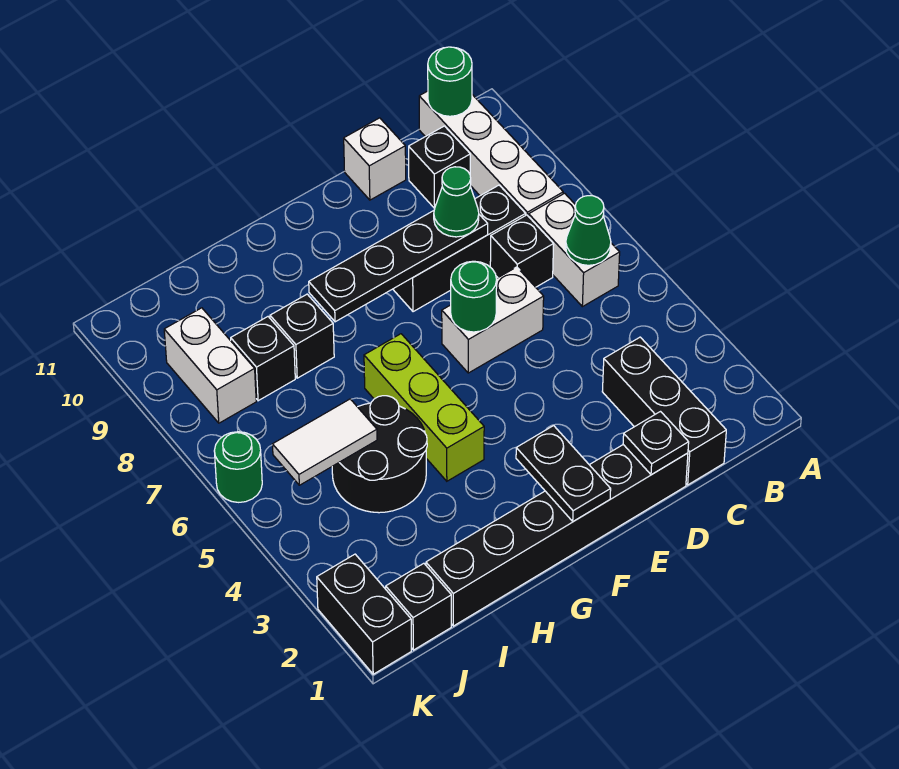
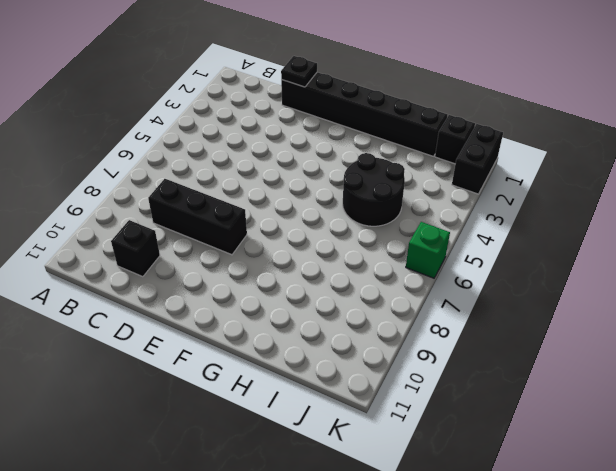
green brick K6 level 1 -> green round brick K6 level 1
none -> white brick B6:B7 level 1
none -> white brick B8:B11 level 1
none -> black brick C1:C3 level 1

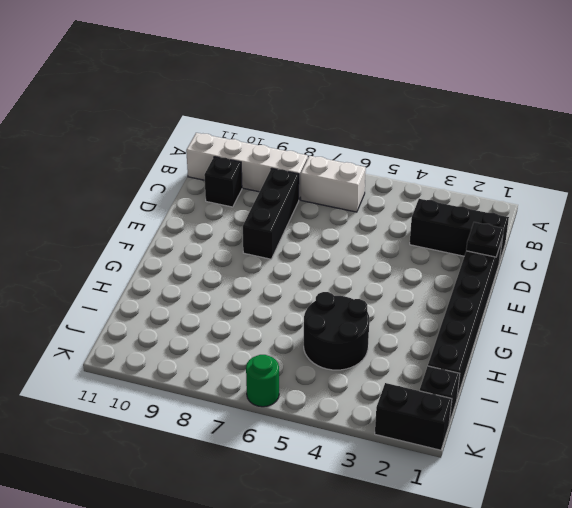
none -> black brick C7 level 1
none -> white brick D6:E6 level 1
none -> white brick D11 level 1

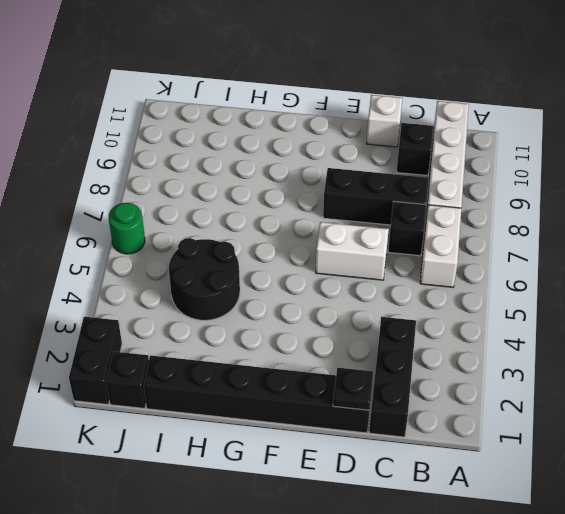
none -> lime brick G4:G6 level 1
none -> black brick H8 level 1
none -> black brick I8 level 1

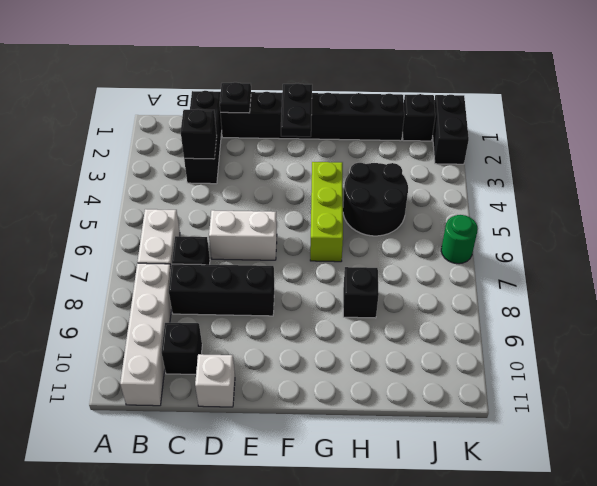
black brick C3 level 2 -> black brick I8 level 1
none -> white brick J8:J9 level 1
none -> green cone B6 level 2
none -> green round brick B11 level 2

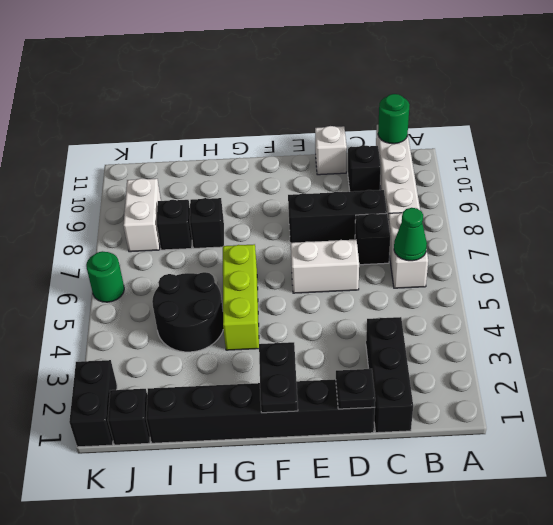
none -> black plate D8:G8 level 2
none -> green round brick E6 level 2
none -> white tile I5:J5 level 2

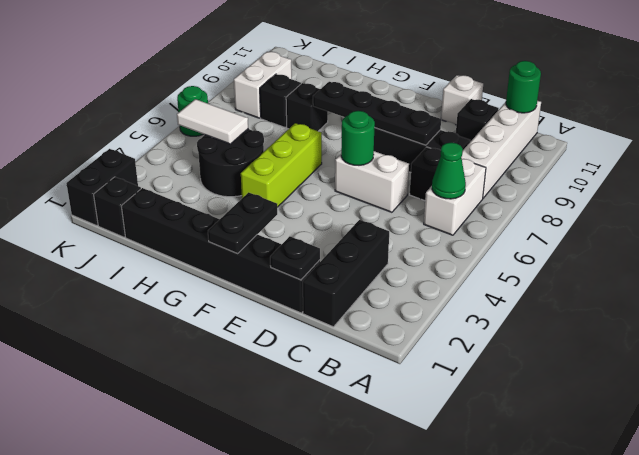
none -> green cone D8 level 3

